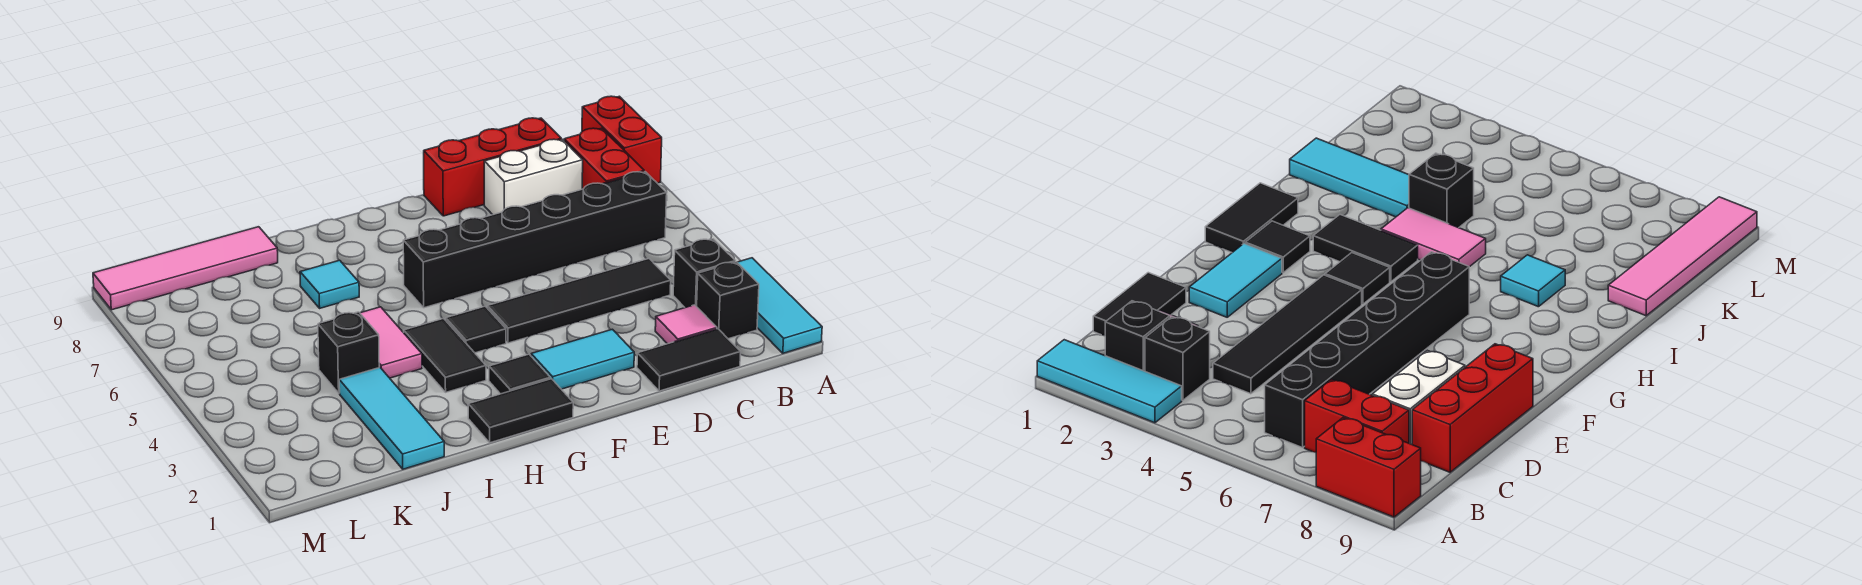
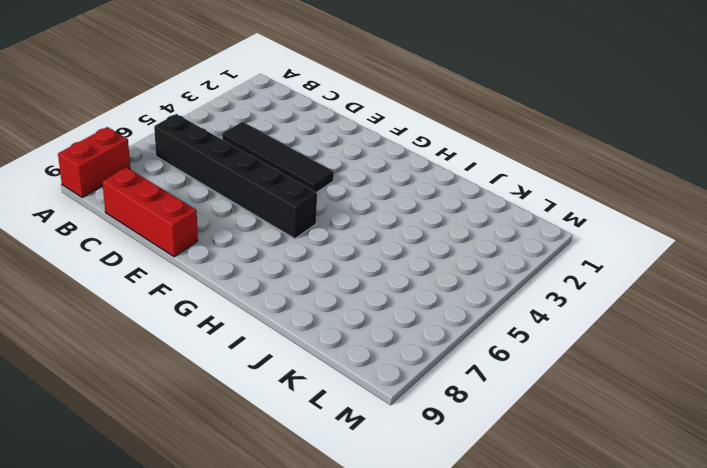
none -> cyan tile A1:A3 level 1
none -> black brick B2 level 1
none -> black brick B3 level 1

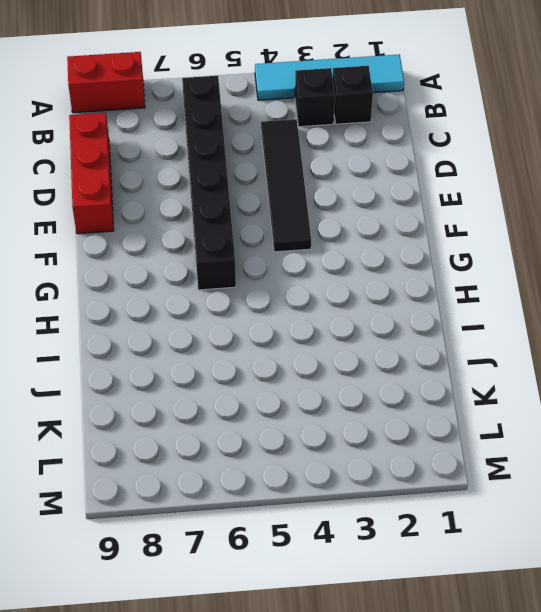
cyan tile A1:A4 level 1 -> cyan tile A1:A3 level 1
none -> red brick B7:B8 level 1
none -> black tile C1:D1 level 1
none -> pink tile C2 level 1

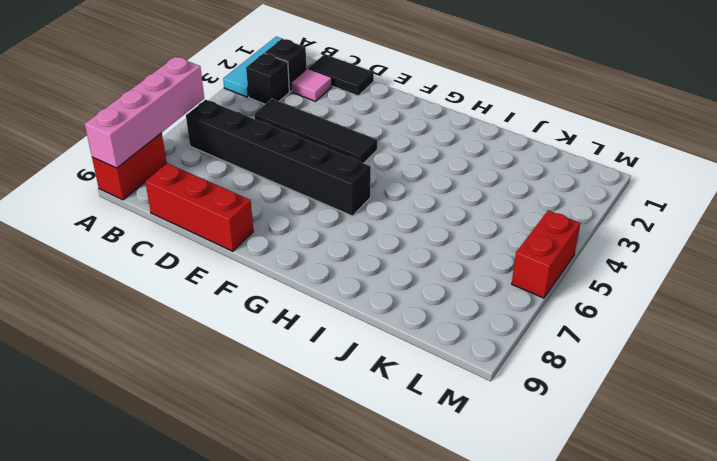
pink brick A6:A9 level 2 -> none
red brick M5:M6 level 1 -> red brick B7:B8 level 1
none -> white brick C8:D8 level 1
none -> cyan tile E2:F2 level 1
none -> black tile G1:H1 level 1

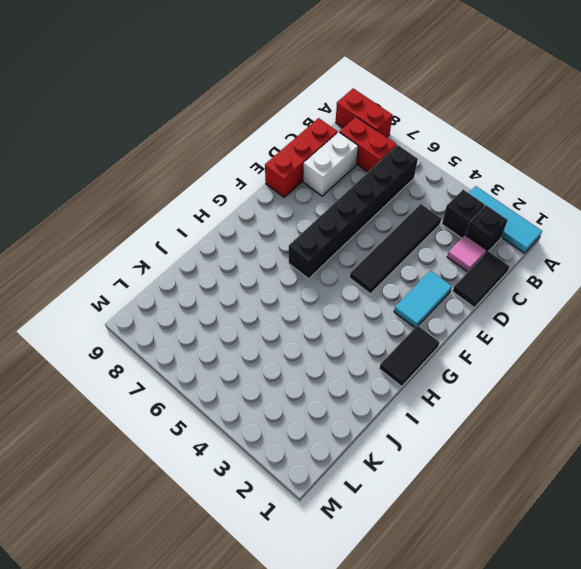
none -> black tile G2 level 1
none -> black tile G4 level 1
none -> black tile H3:H4 level 1

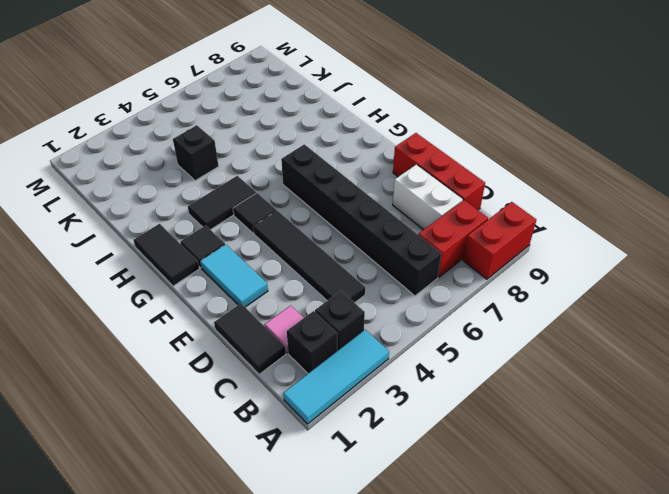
none -> pink tile I4:I5 level 1
none -> cyan tile I7 level 1
none -> cyan tile J1:J3 level 1

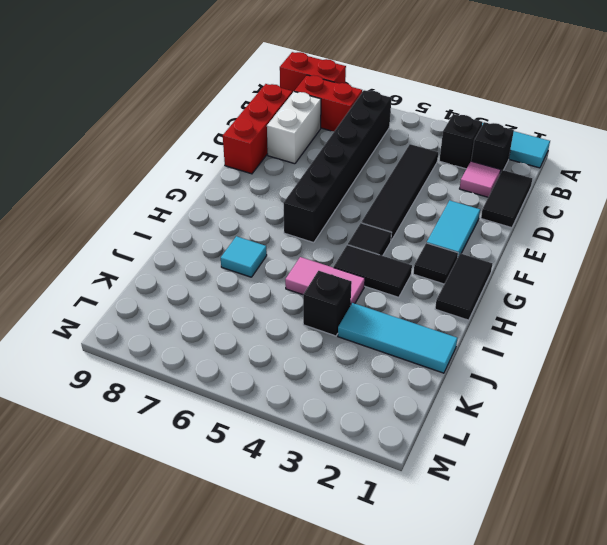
none -> pink tile J9:M9 level 1

